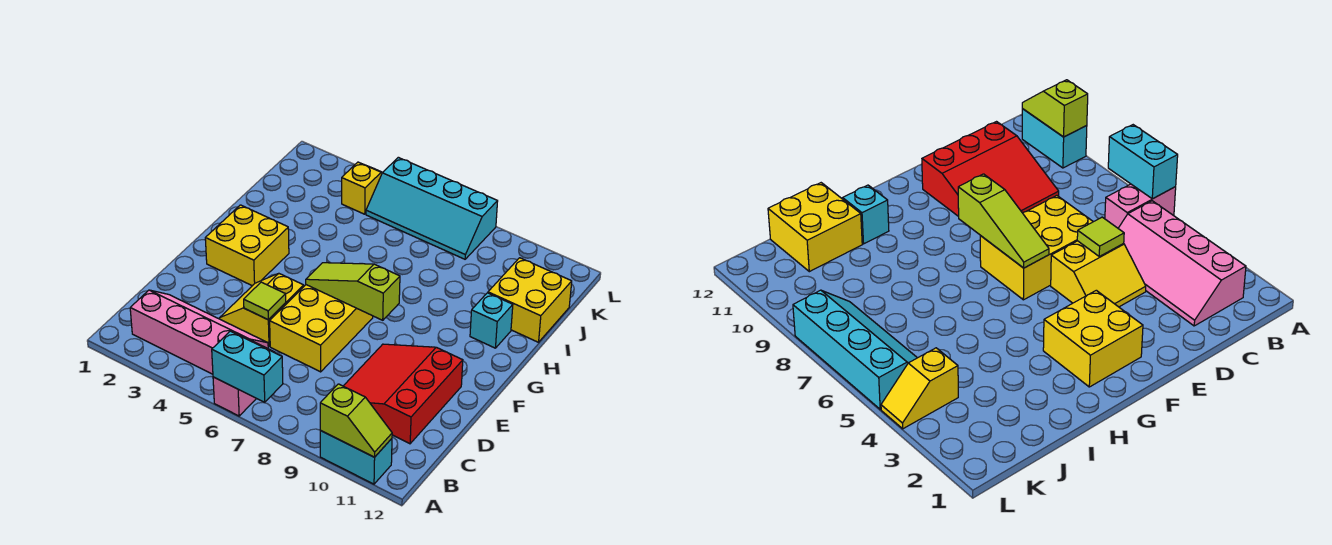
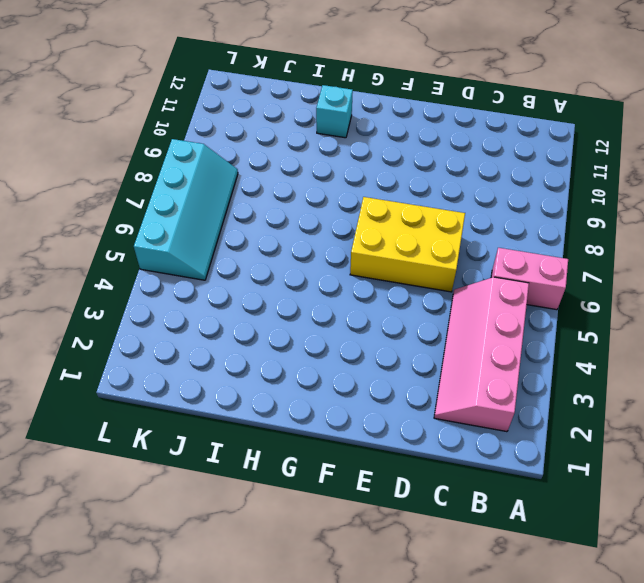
none -> cyan brick A10:A11 level 1
none -> red slope C9:E11 level 1 top 11
none -> yellow slope D4:E5 level 1 top 5

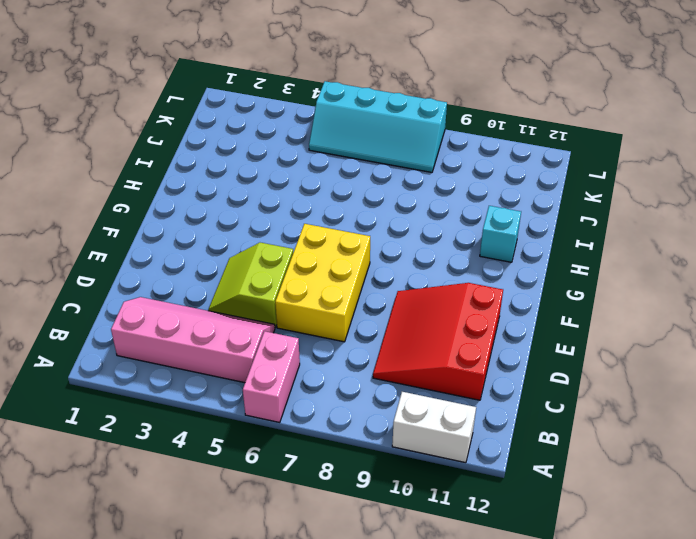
white brick A10:A11 level 1 -> cyan brick A10:A11 level 1
lime slope D4:E5 level 1 top 5 -> yellow slope D4:E5 level 1 top 5
none -> yellow brick F2:G3 level 1
none -> yellow brick I11:J12 level 1
none -> yellow slope K4:L4 level 1 top K

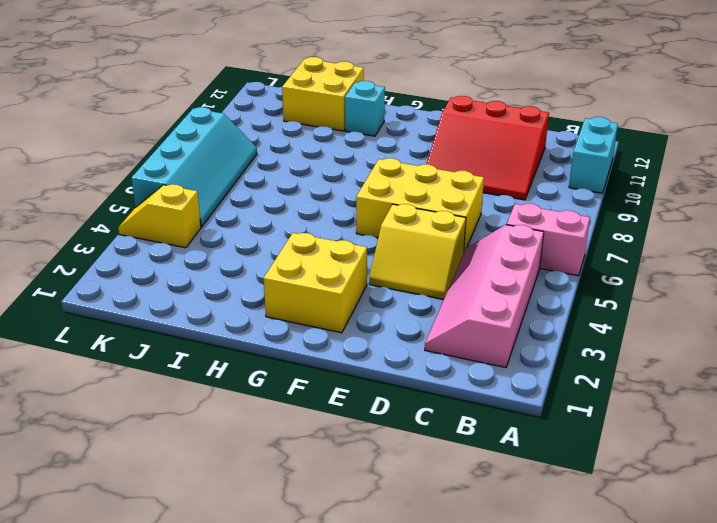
none -> cyan brick A6:A7 level 2
none -> lime slope A10:A11 level 2 top 10
none -> lime tile D5 level 2

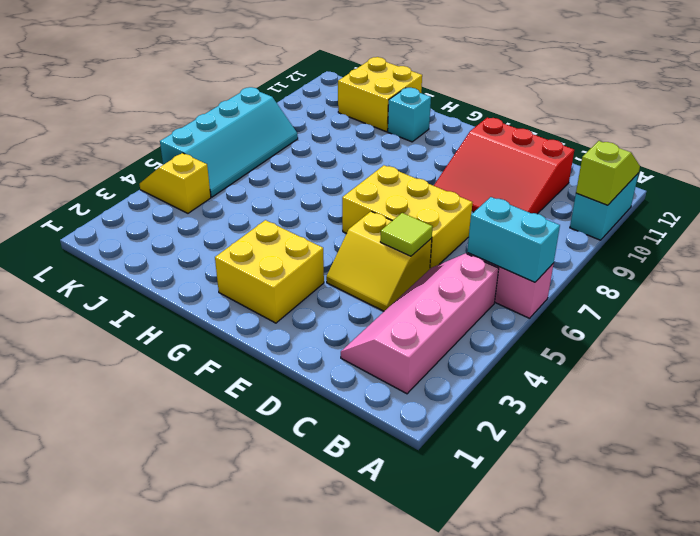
cyan brick A6:B6 level 2 -> cyan brick A6:A7 level 2
none -> lime slope F6:F8 level 2 top 8

